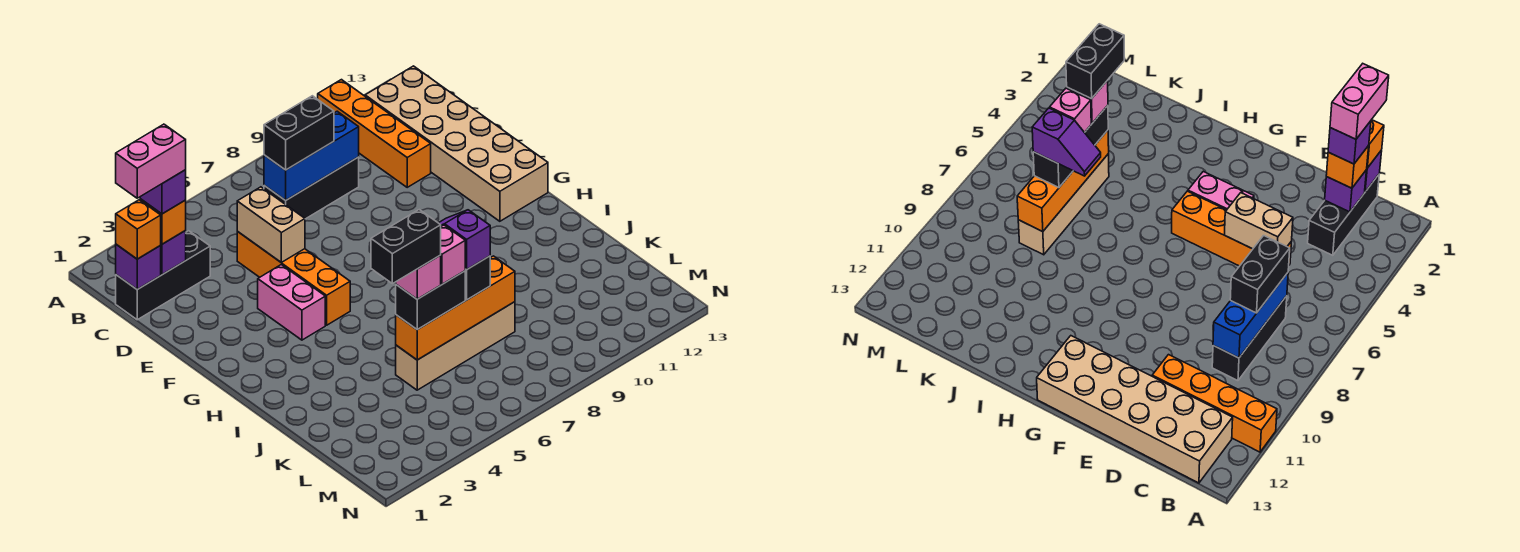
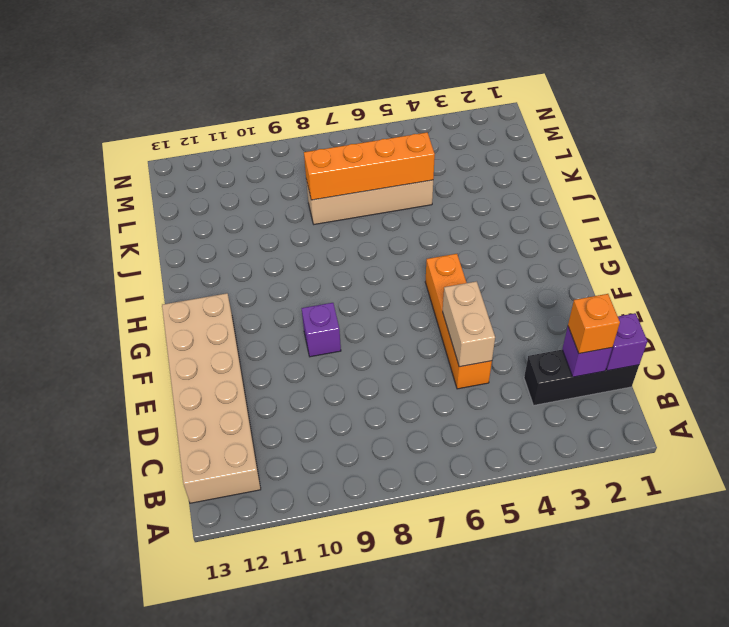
purple brick F9 level 1 -> purple brick C2 level 4
none -> orange brick A11:D11 level 1
none -> black brick C7:C9 level 1
none -> pink brick F4:G4 level 1

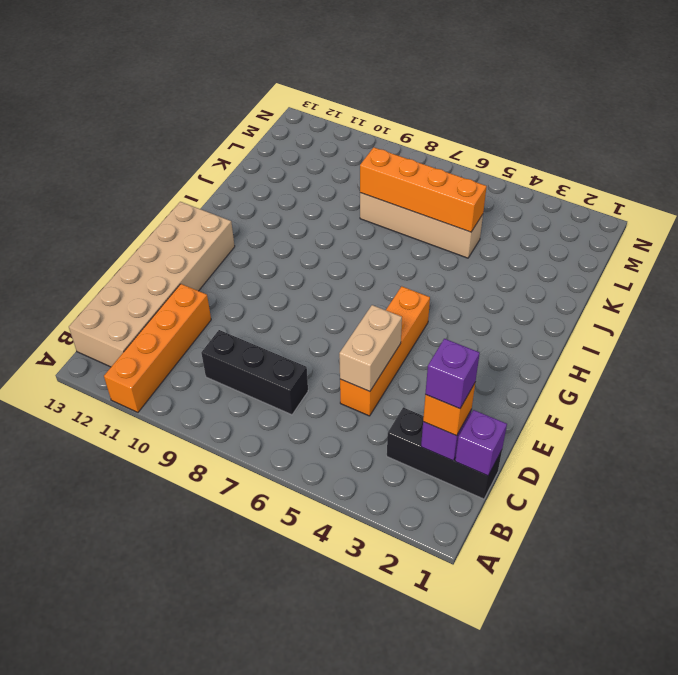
none -> pink brick F4:G4 level 1
none -> blue brick C7:C9 level 2
none -> orange brick C1 level 3

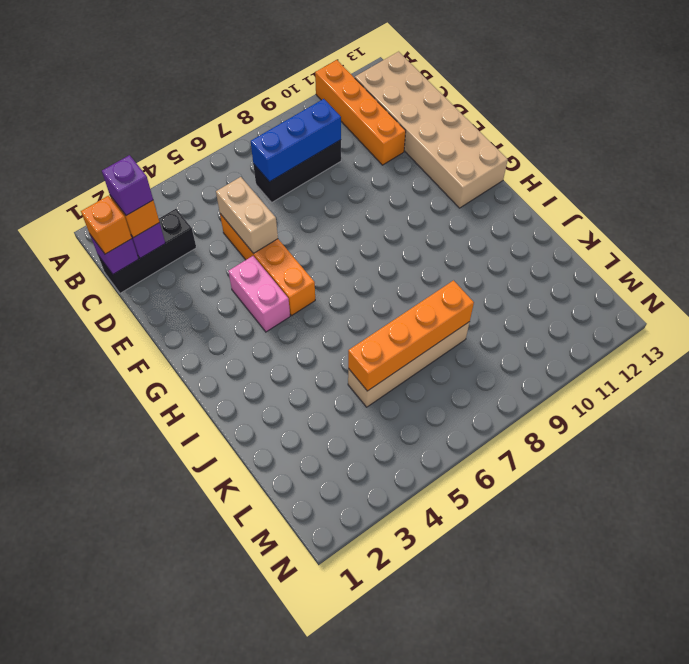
none -> black brick C7:C8 level 3
none -> black brick K5:K6 level 3
none -> black brick K7 level 3

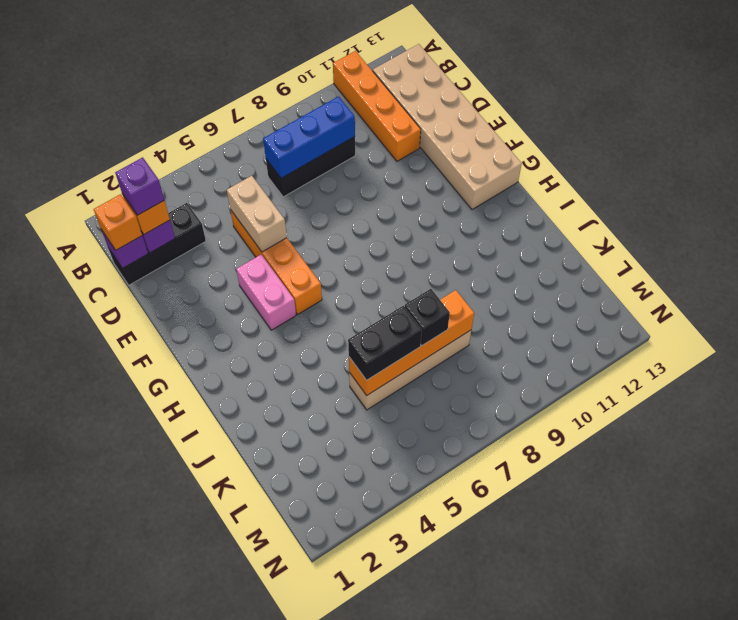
none -> black brick C7:C8 level 3
none -> purple slope J7:K7 level 4 top K
none -> pink brick K5 level 4

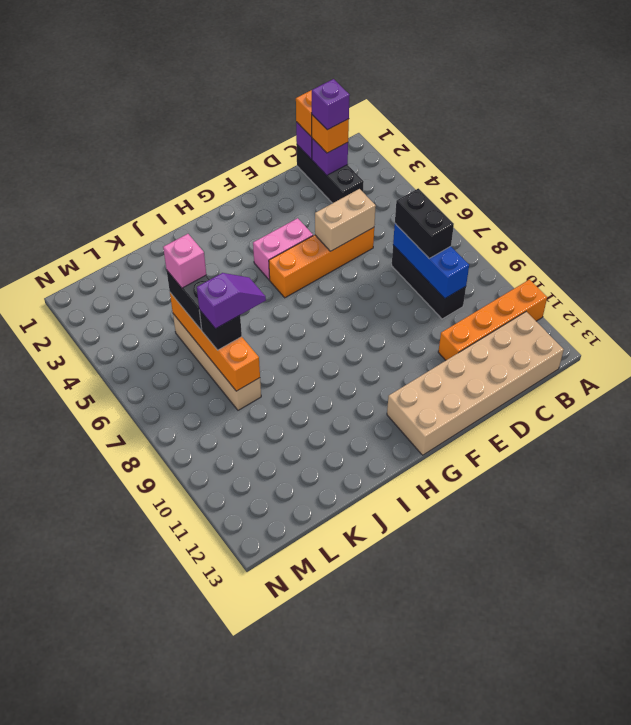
none -> pink brick K6 level 4
none -> pink brick C1:C2 level 5
none -> black brick K4:K5 level 5

